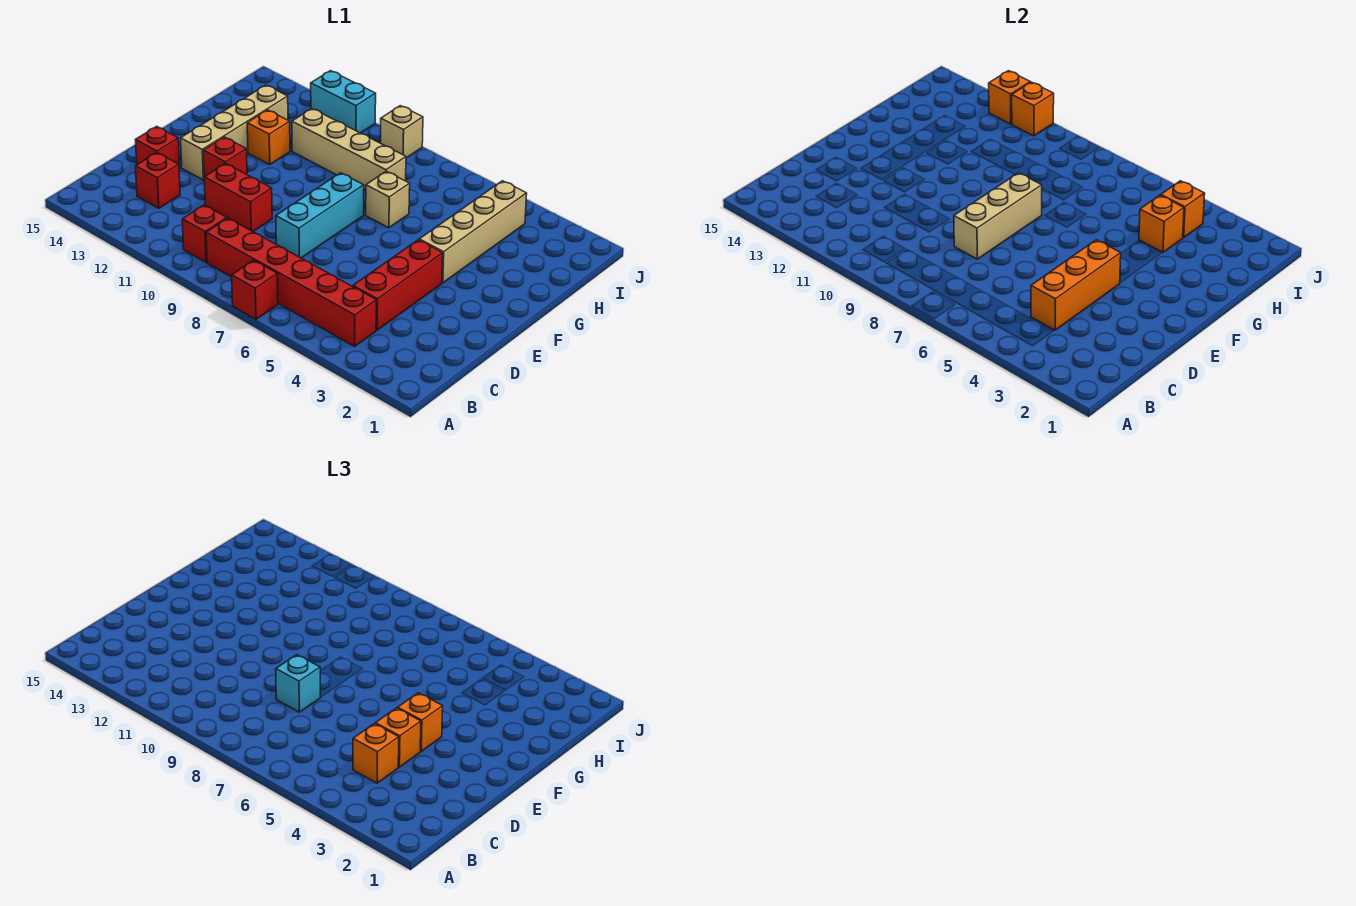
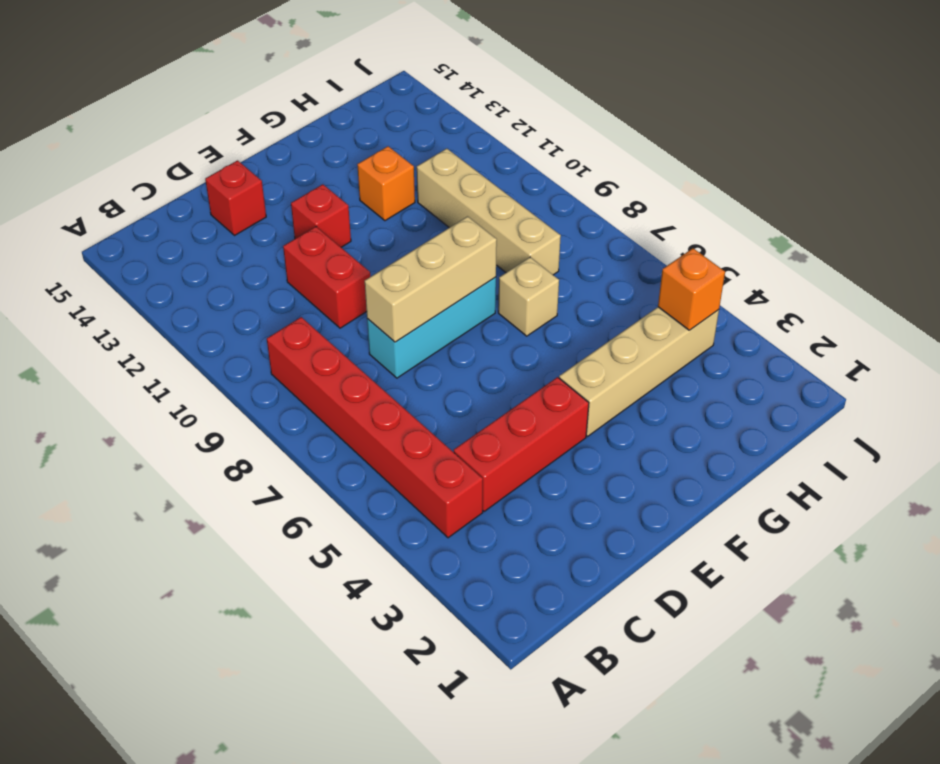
none -> red brick A7 level 1
none -> red brick B10 level 1
none -> red brick C13 level 1

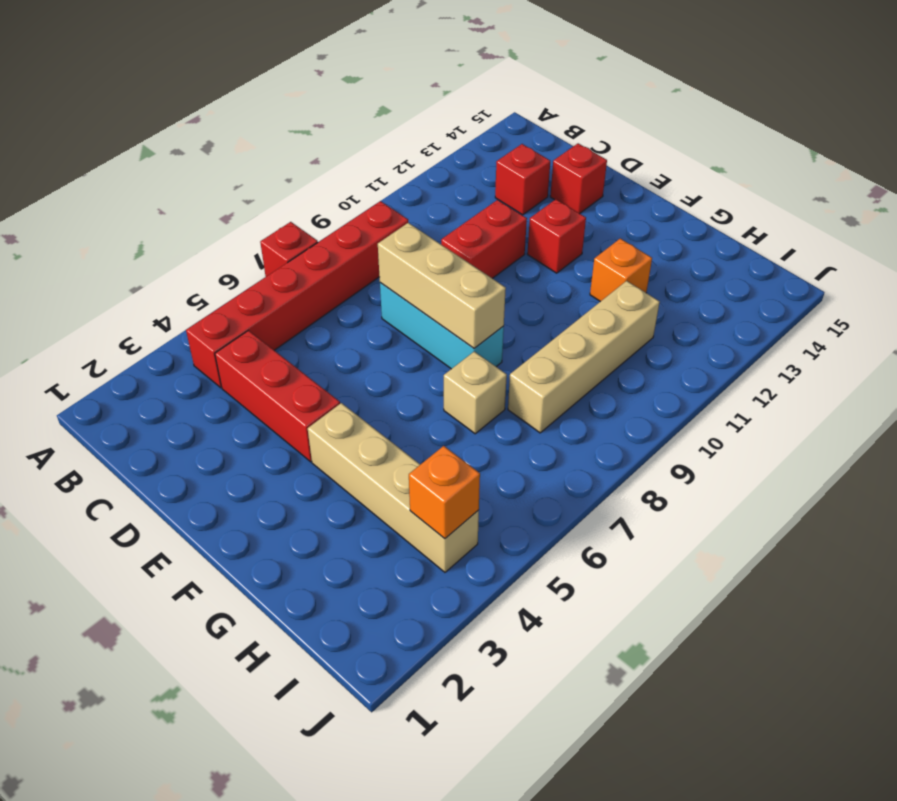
none -> red brick B10 level 1
none -> tan brick E13:H13 level 1
none -> tan brick J9 level 1

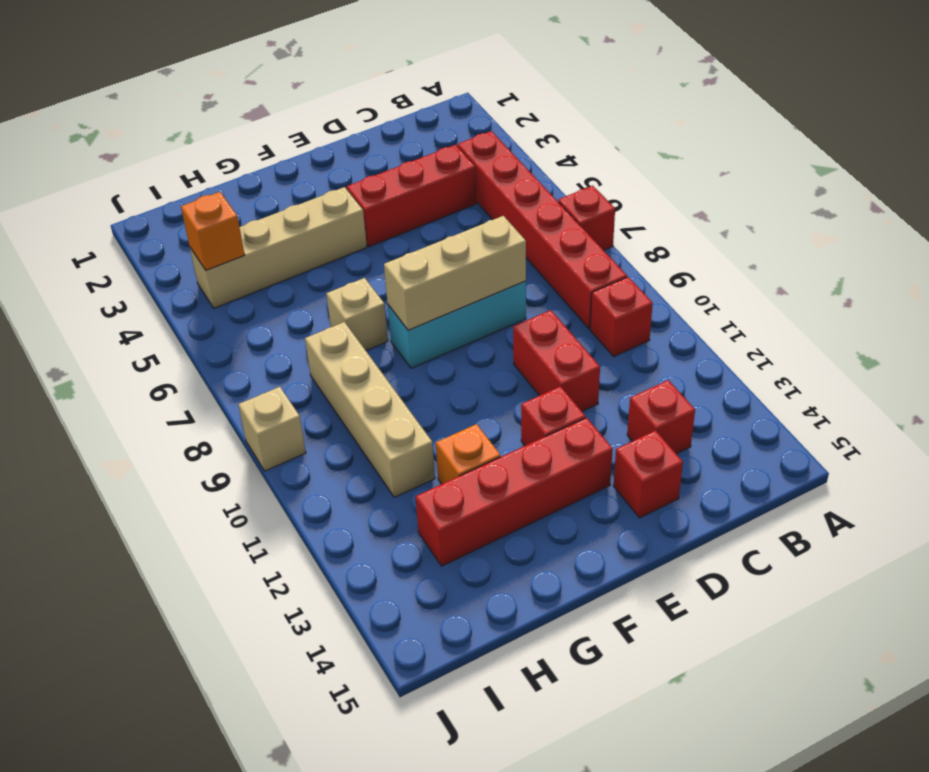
red brick E13:H13 level 1 -> tan brick E13:H13 level 1
none -> cyan brick J11:J12 level 1
none -> orange brick C4:E4 level 2
none -> orange brick H4 level 2

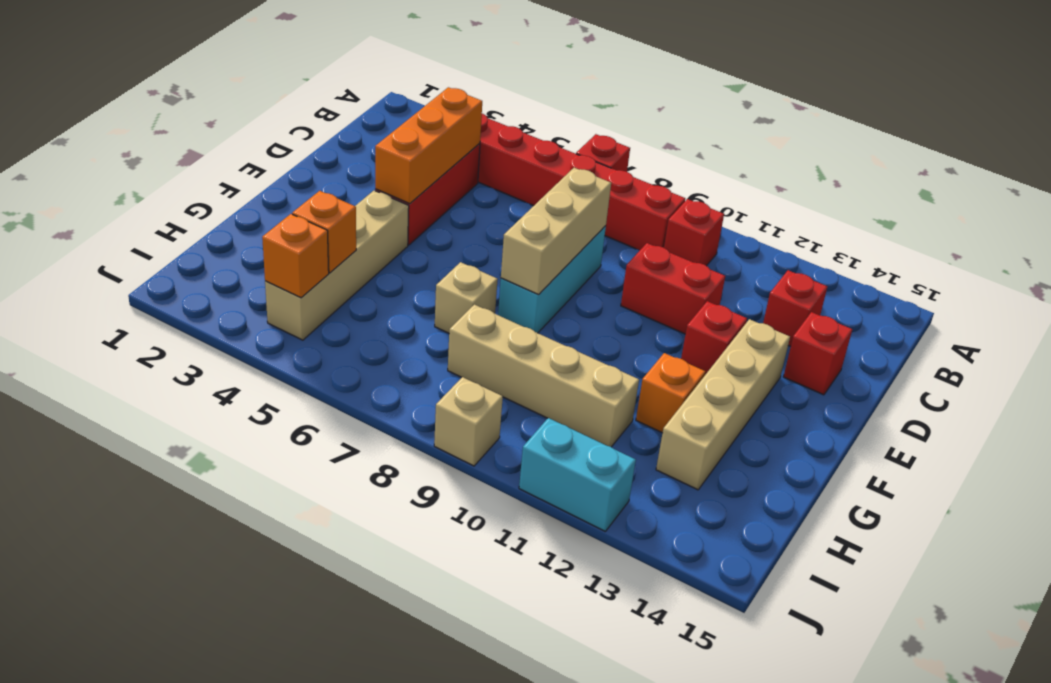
none -> orange brick J11 level 2
none -> orange brick J12 level 2
none -> orange brick C4 level 3

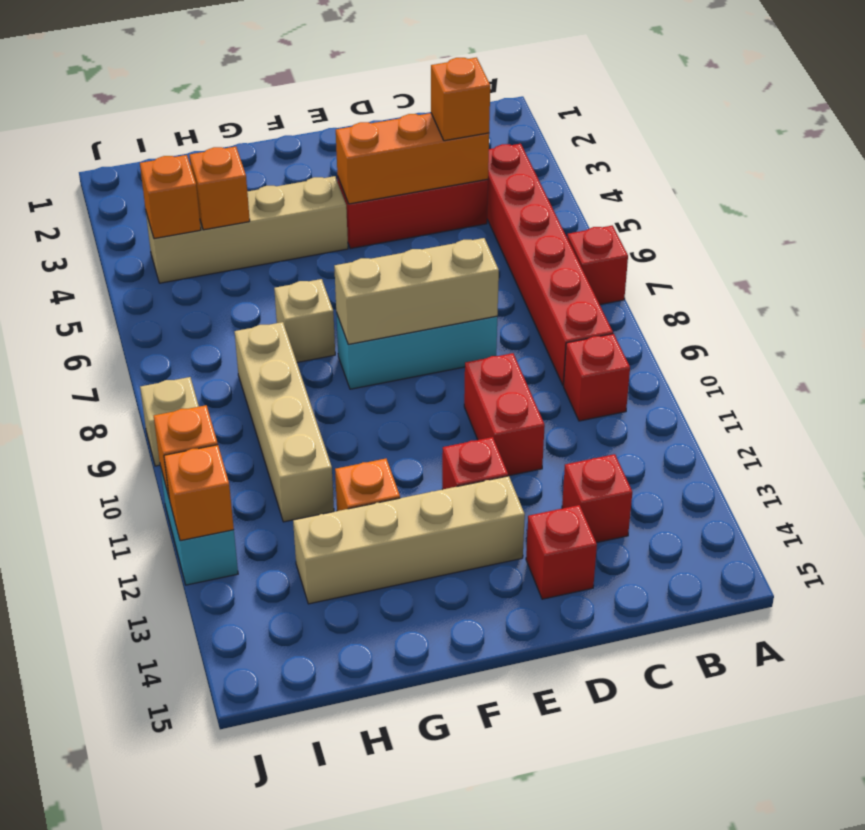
none -> orange brick D4 level 3
none -> cyan brick D8 level 3
none -> orange brick E4 level 3

